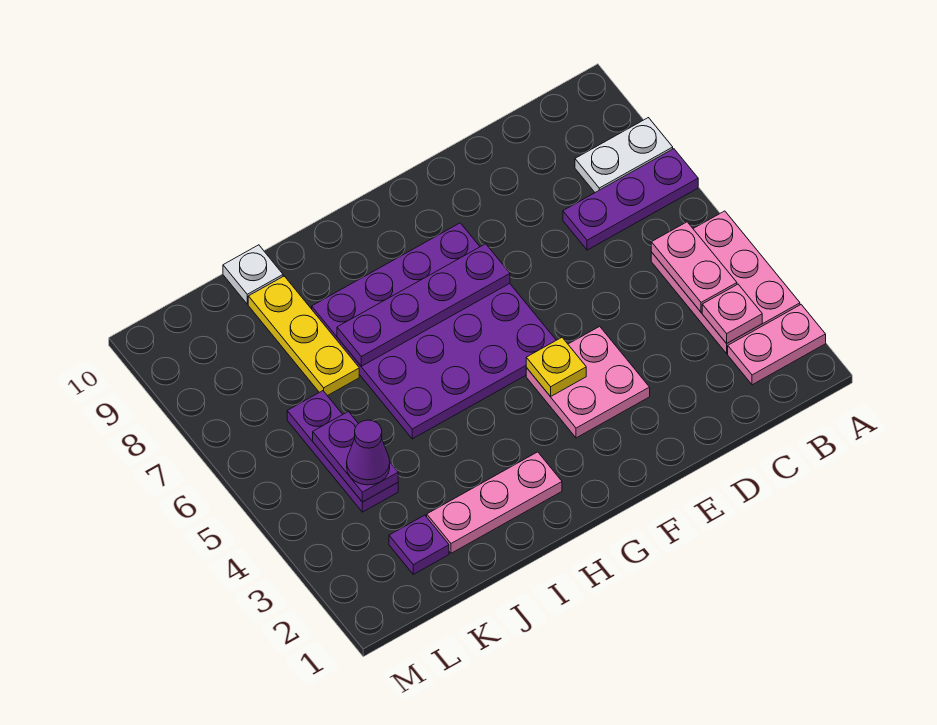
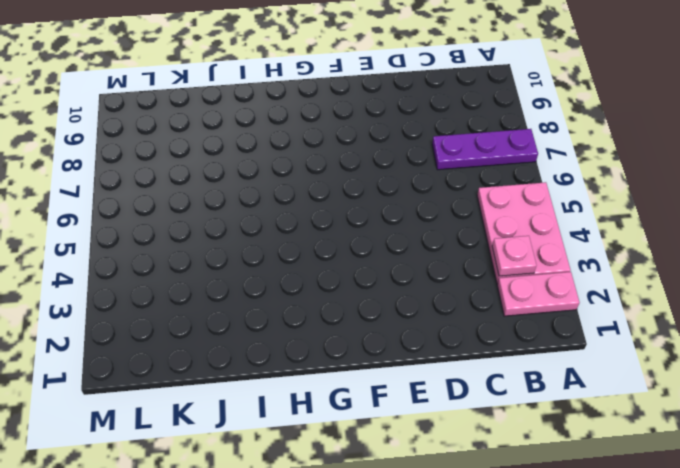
none -> white plate A8:B8 level 1
none -> pink plate E3:F4 level 1
none -> purple plate F5:I8 level 1

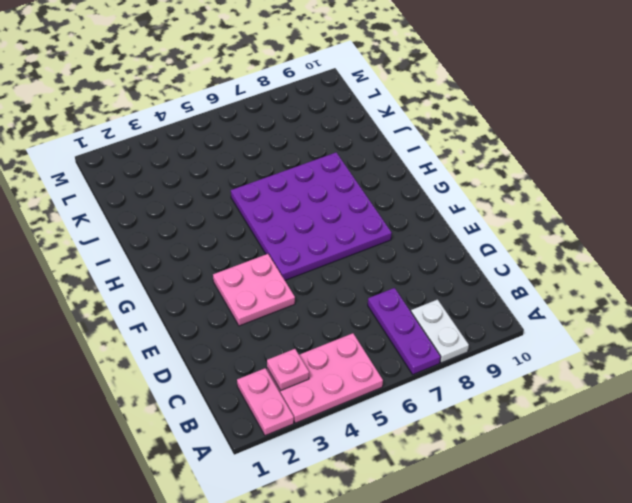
none -> pink plate H2:J2 level 1
none -> yellow plate J7:J9 level 1
none -> white plate J10 level 1

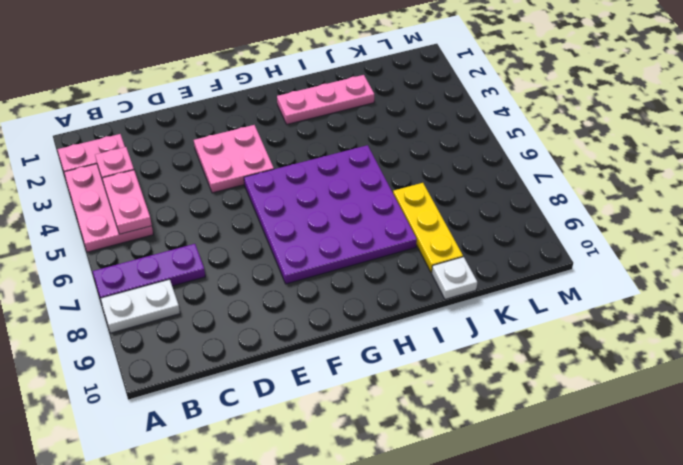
none -> purple plate K2 level 1
none -> purple plate K4:K6 level 1
none -> yellow plate F4 level 2

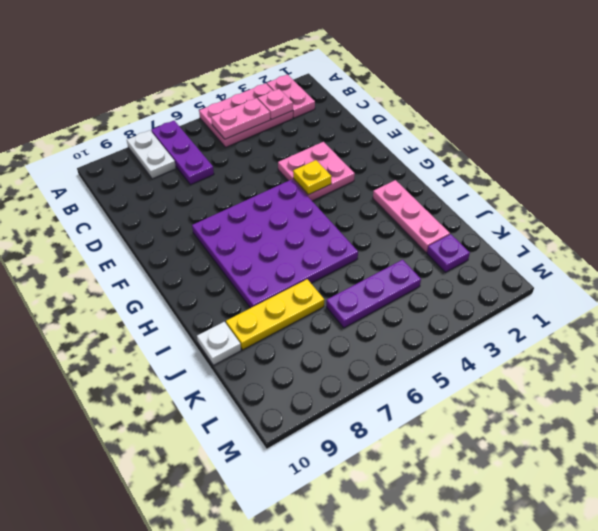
none -> purple plate F7:I7 level 2
none -> purple plate K4:K5 level 2
none -> purple cone K4 level 3

